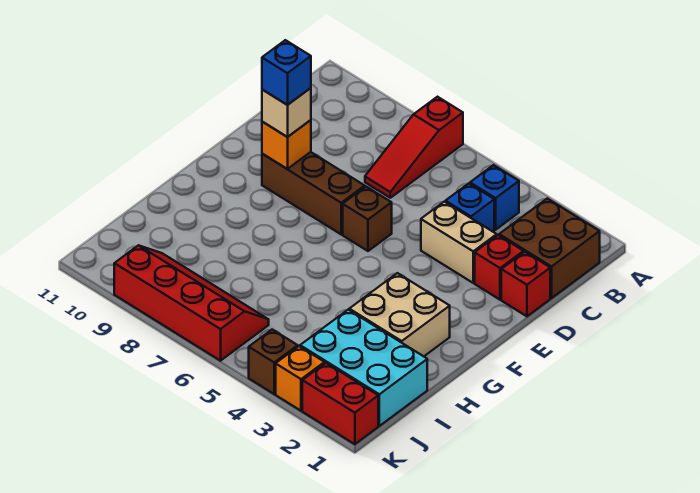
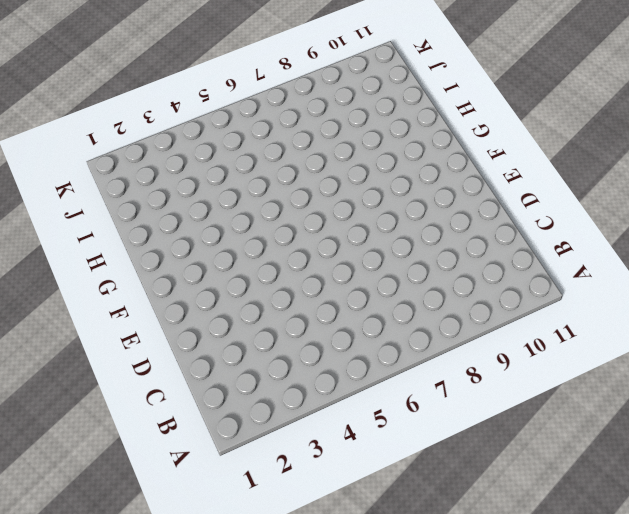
none -> red slope A7:C7 level 1 top A
none -> brown brick B1:C2 level 1
none -> blue brick B4 level 1

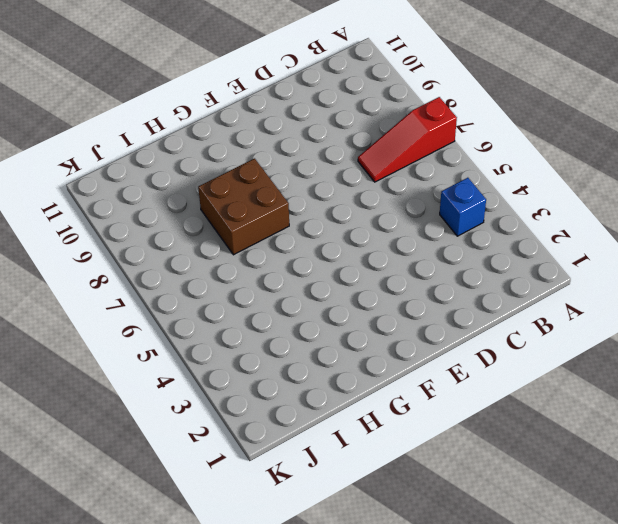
brown brick G7:H8 level 1 -> brown brick B1:C2 level 1
none -> blue brick C4 level 1
none -> red brick D1 level 1
none -> red brick D2 level 1

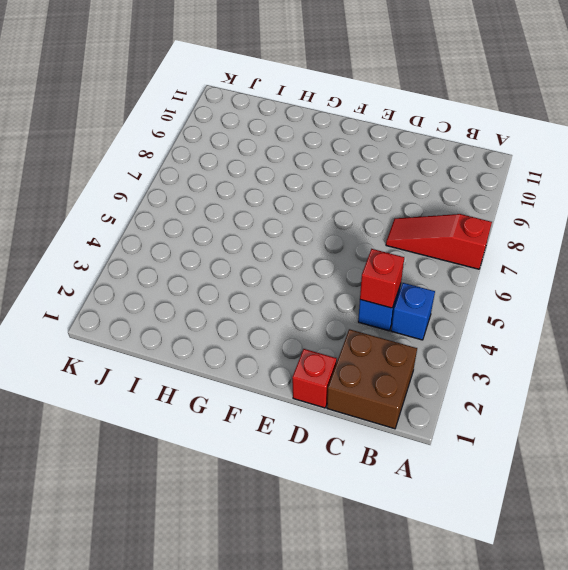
red brick C4 level 2 -> red brick D2 level 1
none -> tan brick D3:D4 level 1
none -> brown brick E6 level 1
none -> brown brick E7:E9 level 1

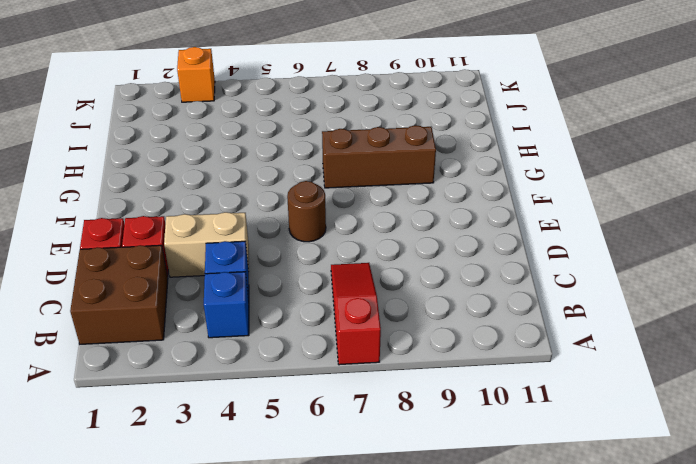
brown round brick E6 level 1 -> brown brick E6 level 1
brown brick G7:G9 level 1 -> brown brick E7:E9 level 1
none -> tan brick G2:H3 level 1
none -> cyan brick I1:J3 level 1
none -> red slope J6:K9 level 1 top K

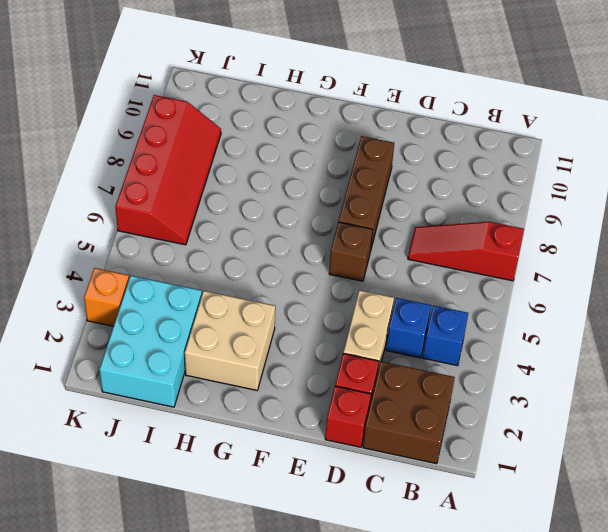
none -> red brick K1:K2 level 1
none -> brown brick K4 level 1
none -> orange brick E9 level 2

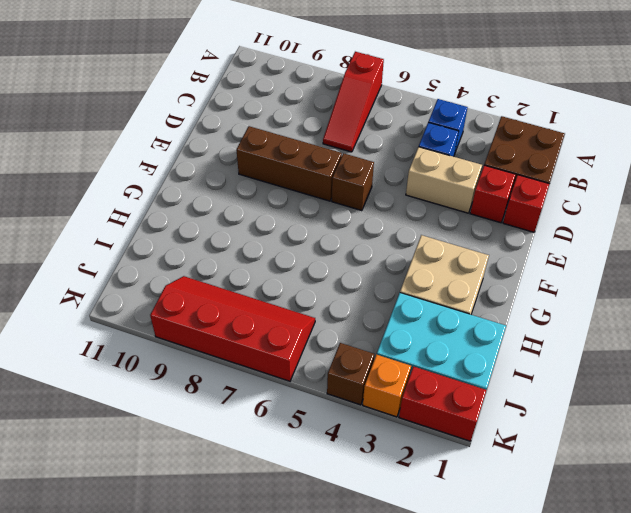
none -> orange brick E9 level 2
none -> tan brick E9 level 3
none -> blue brick E9 level 4

